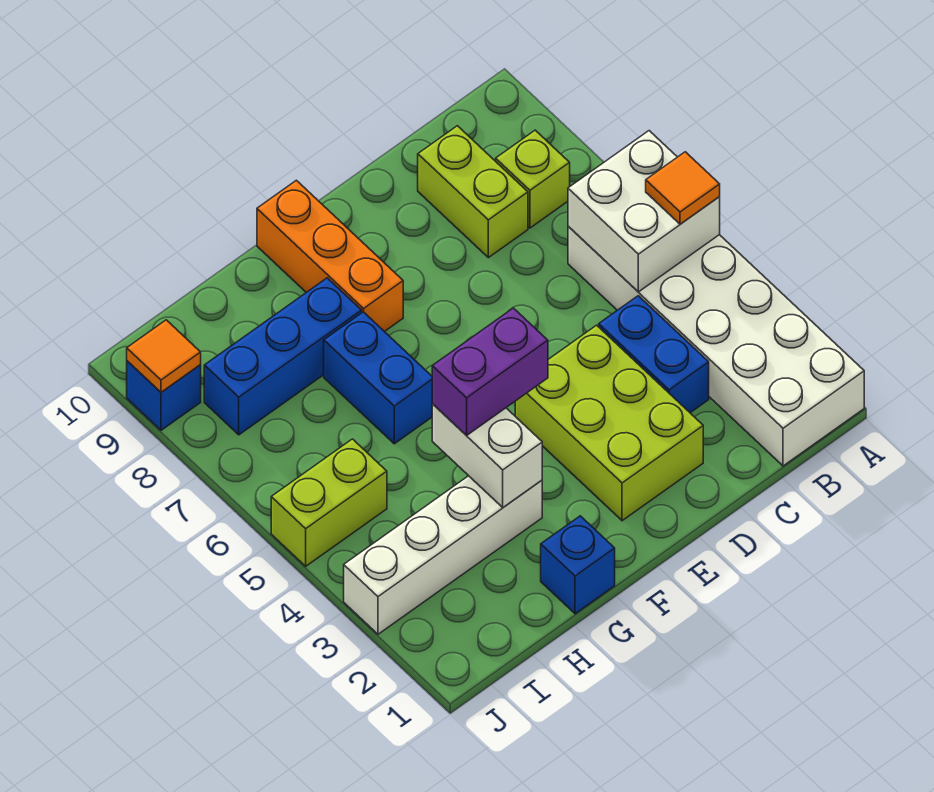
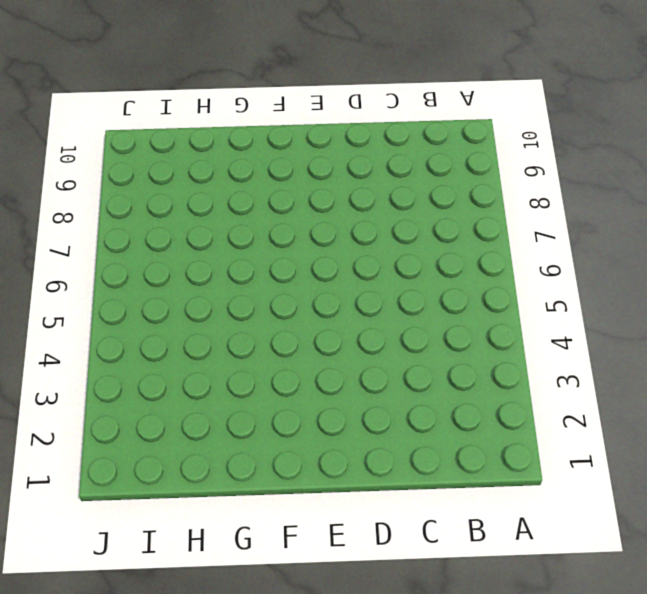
none -> white brick A1:B6 level 1
none -> lime brick B8 level 1
none -> blue brick C3:C4 level 1

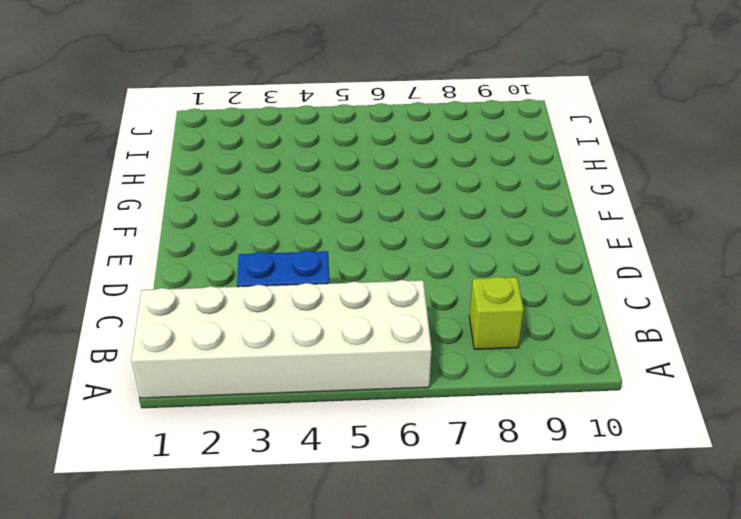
none -> lime brick C8:C9 level 1
none -> lime brick D2:E4 level 1
none -> orange brick F8:F10 level 1

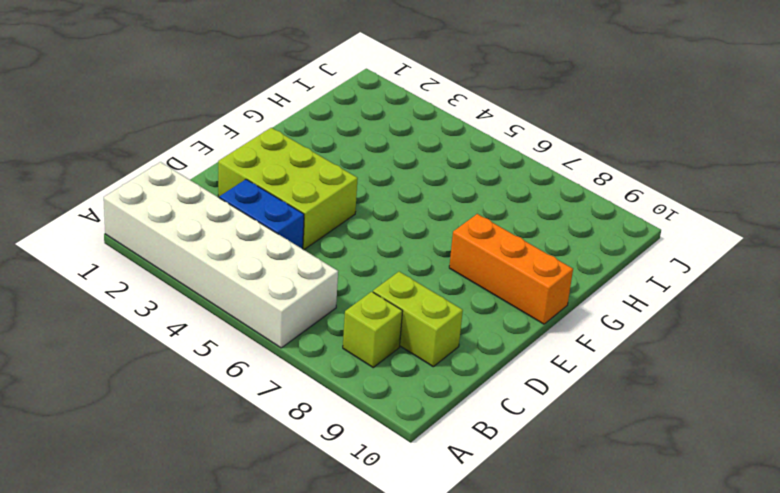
none -> blue brick G1 level 1
none -> white brick G3:J3 level 1
none -> blue brick G6:G7 level 1

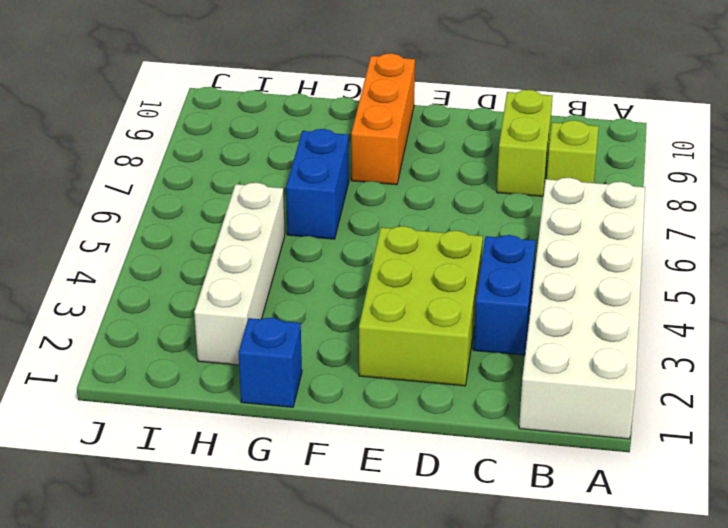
white brick H2:H5 level 1 -> white brick G3:J3 level 1
none -> blue brick G8:I8 level 1
none -> lime brick I5:J5 level 1
none -> blue brick J9 level 1

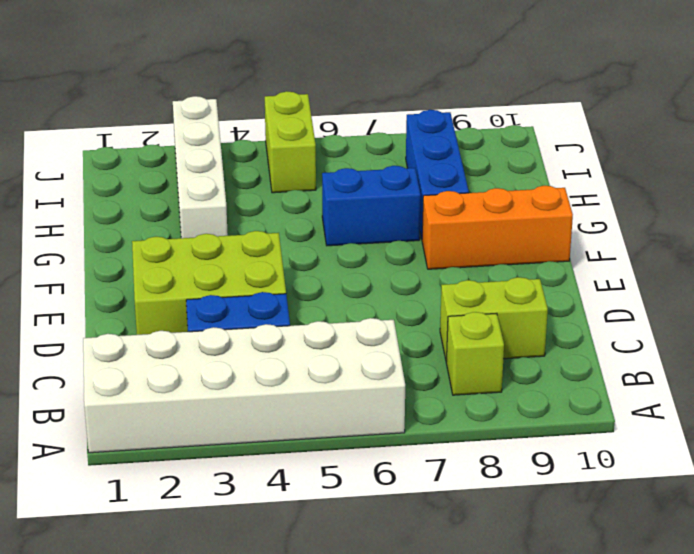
none -> blue brick G1 level 1
none -> blue brick J9 level 1
none -> white brick A5:B6 level 2

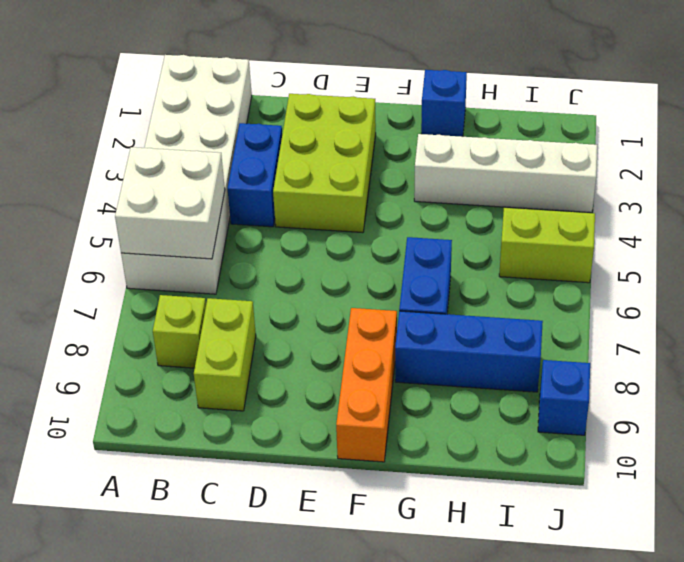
none -> white brick G3:G4 level 2
none -> orange tile J9 level 2
none -> orange tile A5 level 3

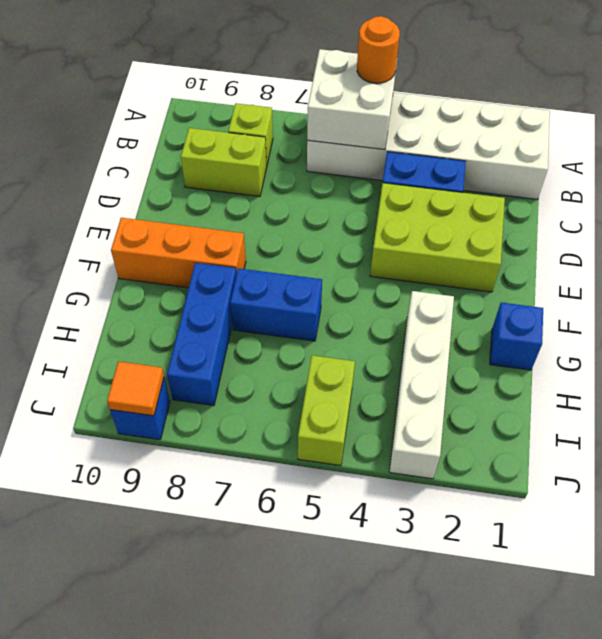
orange round brick A5 level 3 -> orange tile A5 level 3
none -> white brick G3:G4 level 2
none -> purple brick F4:G4 level 3

